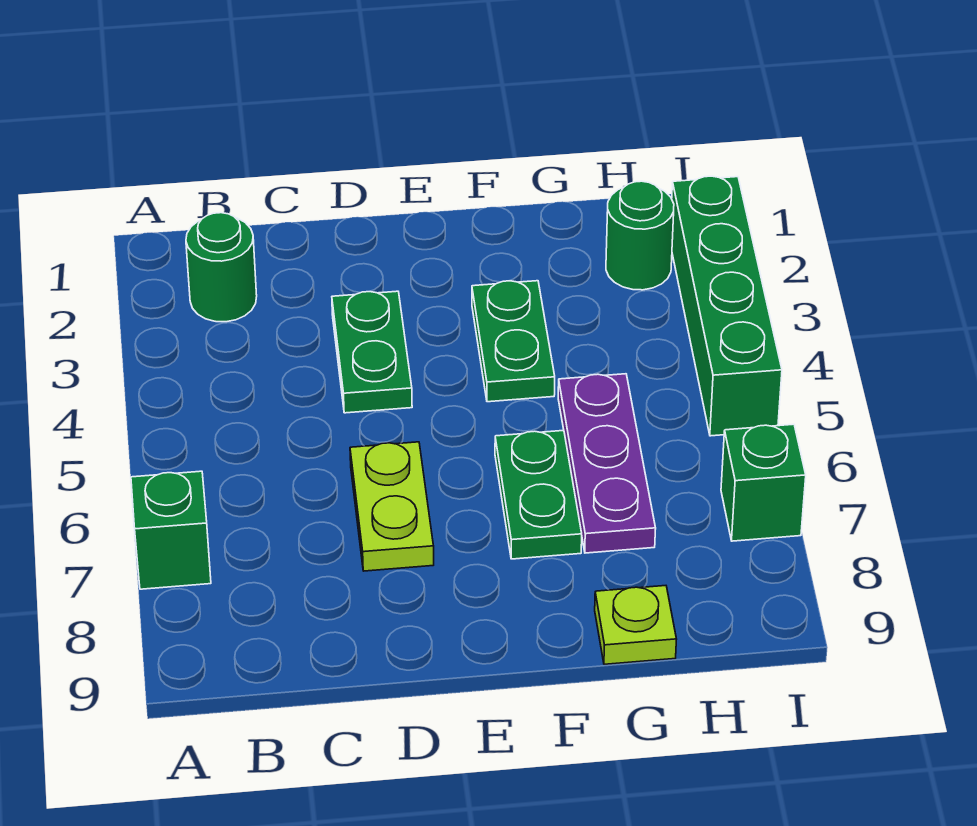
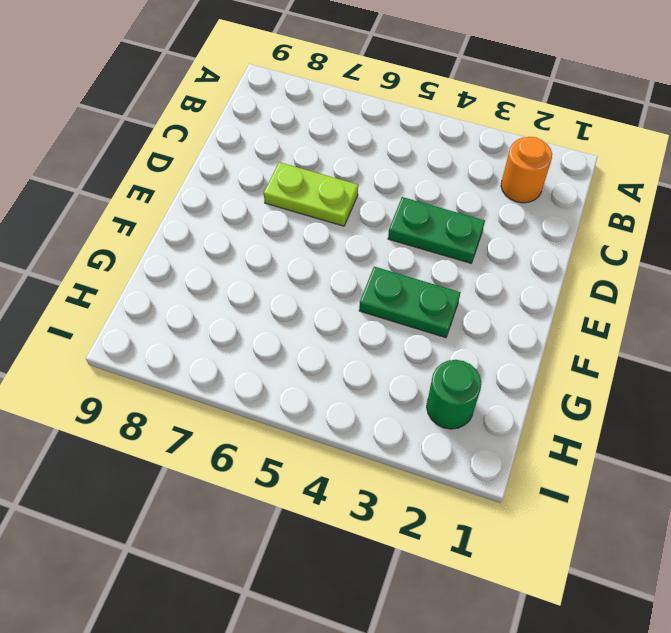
orange round brick B2 level 1 -> green round brick B2 level 1
none -> green brick A7 level 1
none -> green plate F6:F7 level 1

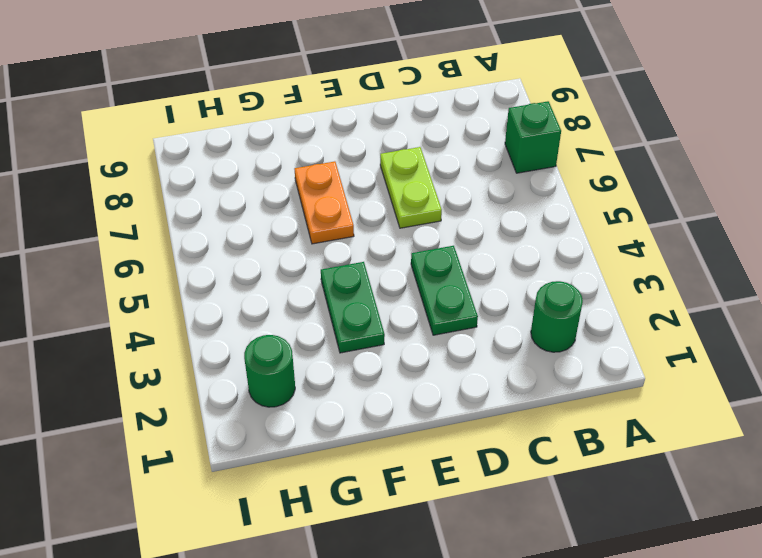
orange plate F6:F7 level 1 -> green plate F6:F7 level 1
none -> purple plate G5:G7 level 1
none -> lime plate G9 level 1

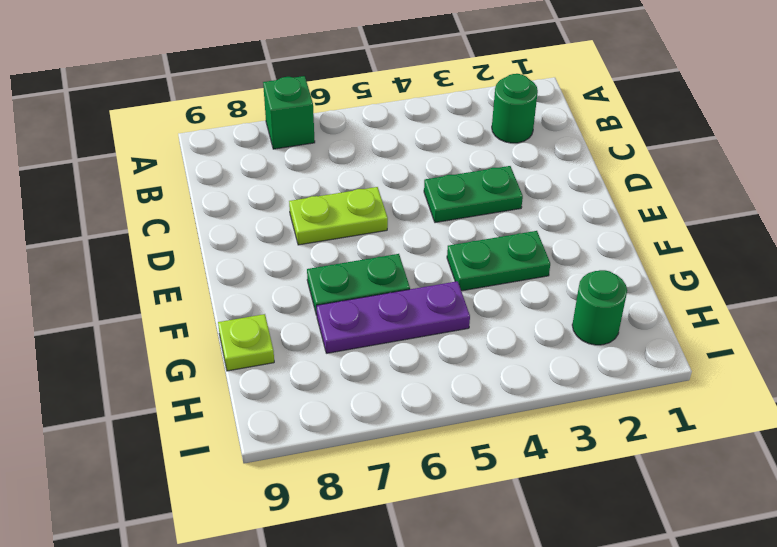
none -> green brick I2:I5 level 1
none -> green brick I7 level 1

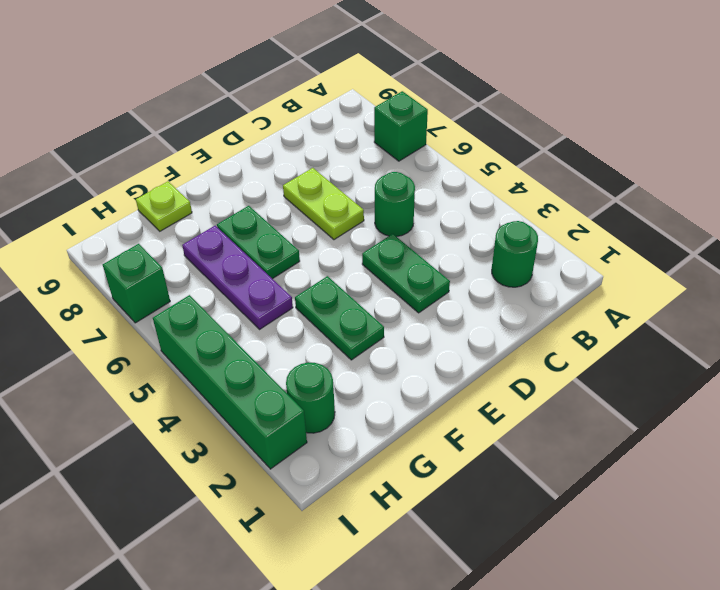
green round brick C5 level 1 -> none

